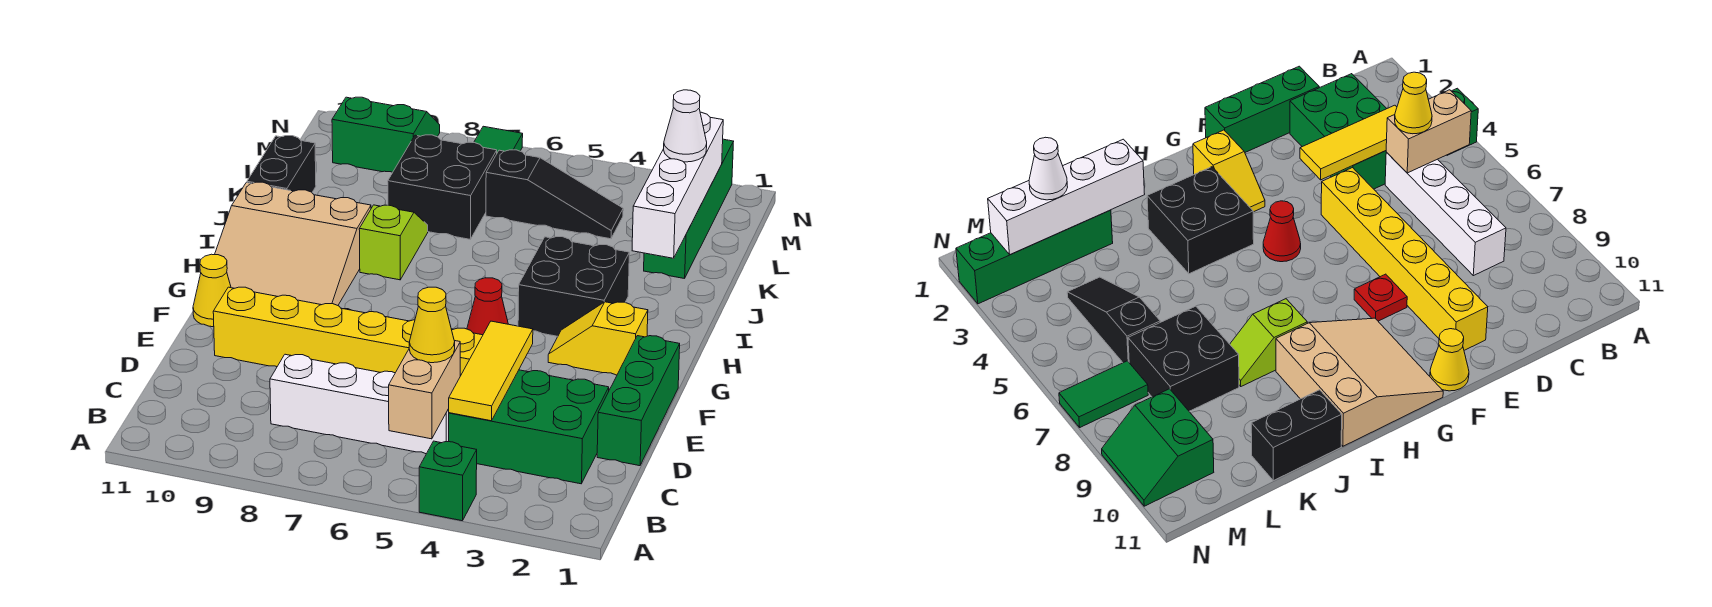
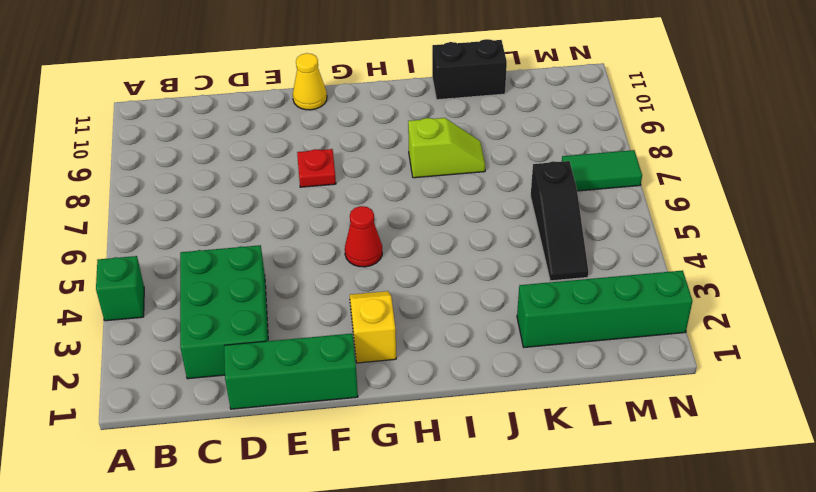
none -> white brick C5:C8 level 1
none -> yellow brick E5:E10 level 1
none -> tan slope G9:I11 level 1 top I

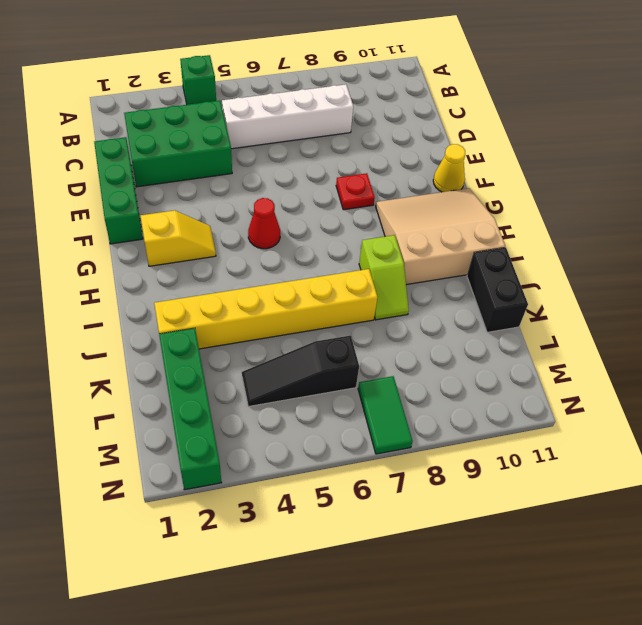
yellow brick J2:J7 level 1 -> yellow brick E5:E10 level 1
none -> black brick H3:I4 level 1
none -> black brick K7:L8 level 1
none -> green slope M9:N10 level 1 top M

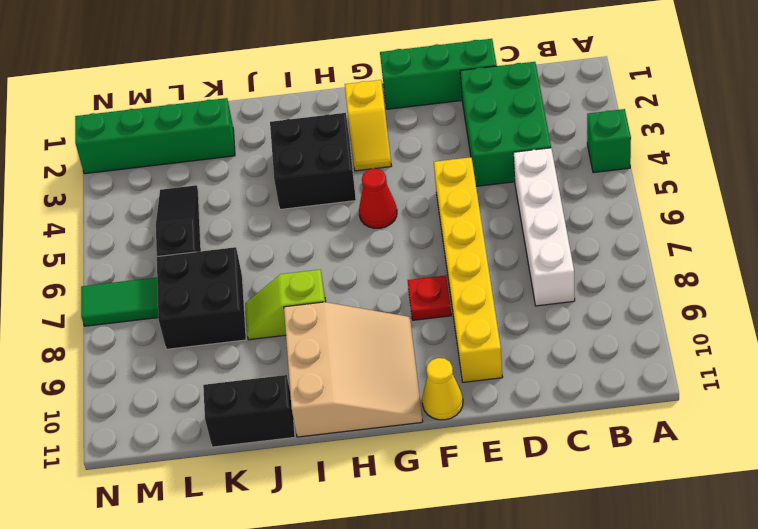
none -> green slope M9:N10 level 1 top M
none -> tan brick B5:C5 level 2
none -> yellow tile C4:E4 level 2

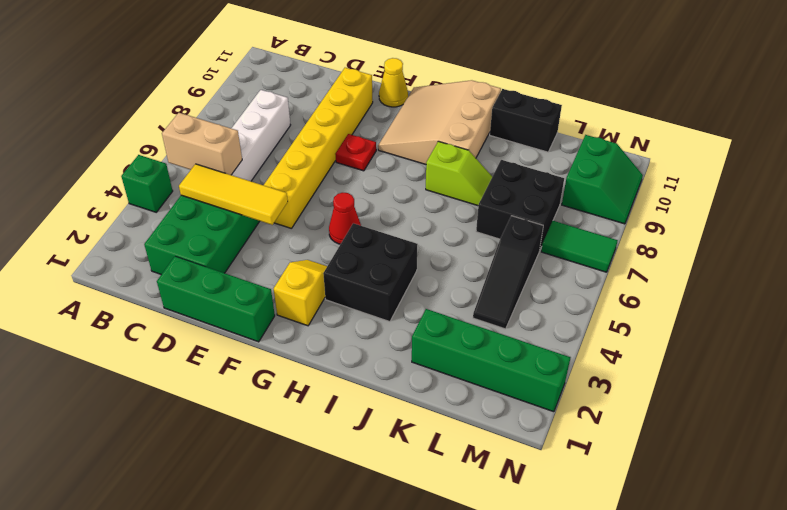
none -> white brick J2:M2 level 2
none -> yellow cone C5 level 3
none -> white cone L2 level 3

